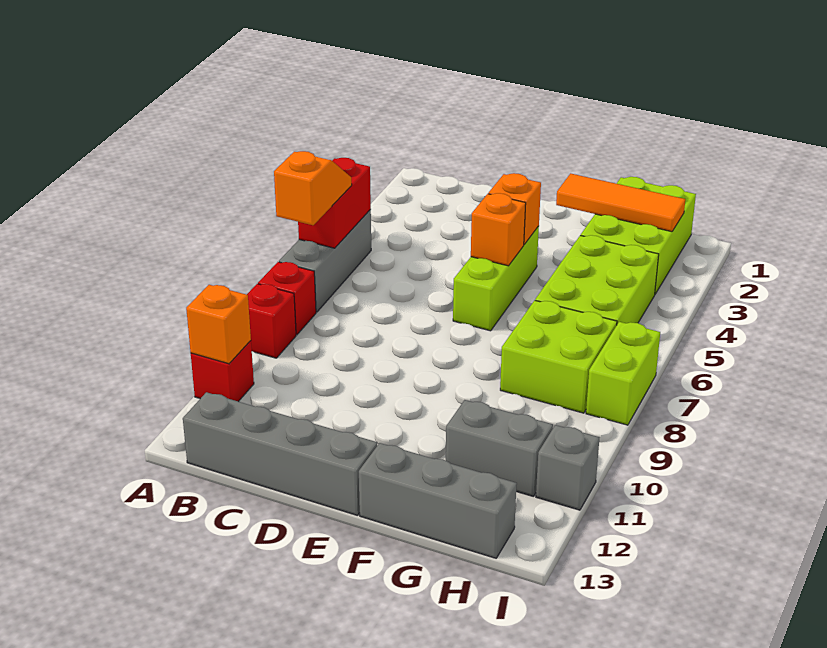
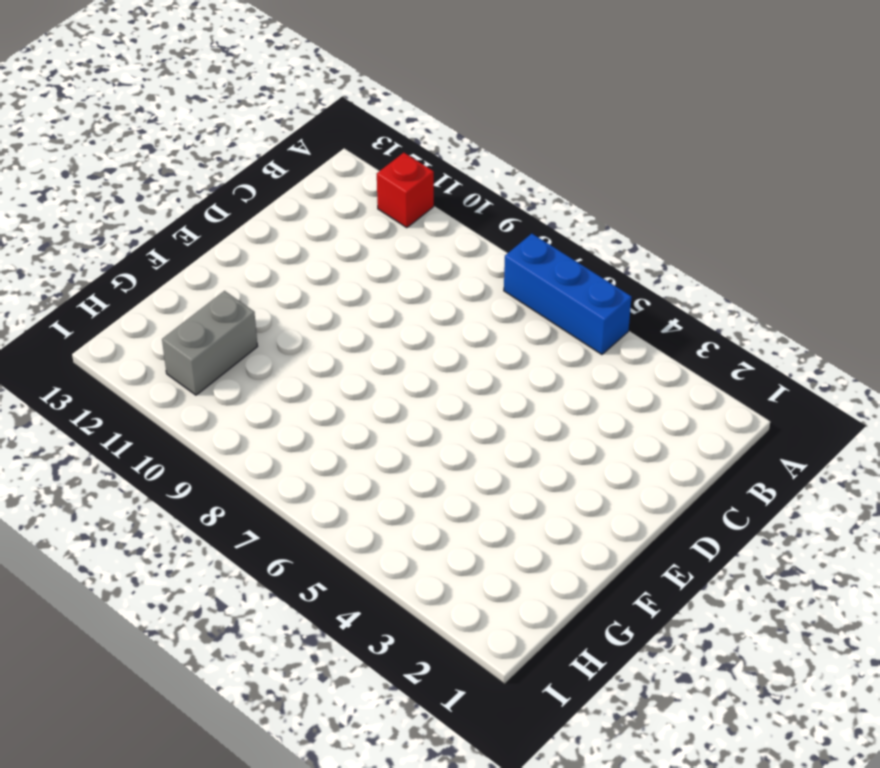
blue brick A5:A7 level 1 -> grey brick A5:A7 level 1
none -> red brick A8 level 1
none -> red brick A9 level 1
none -> grey brick B13:E13 level 1

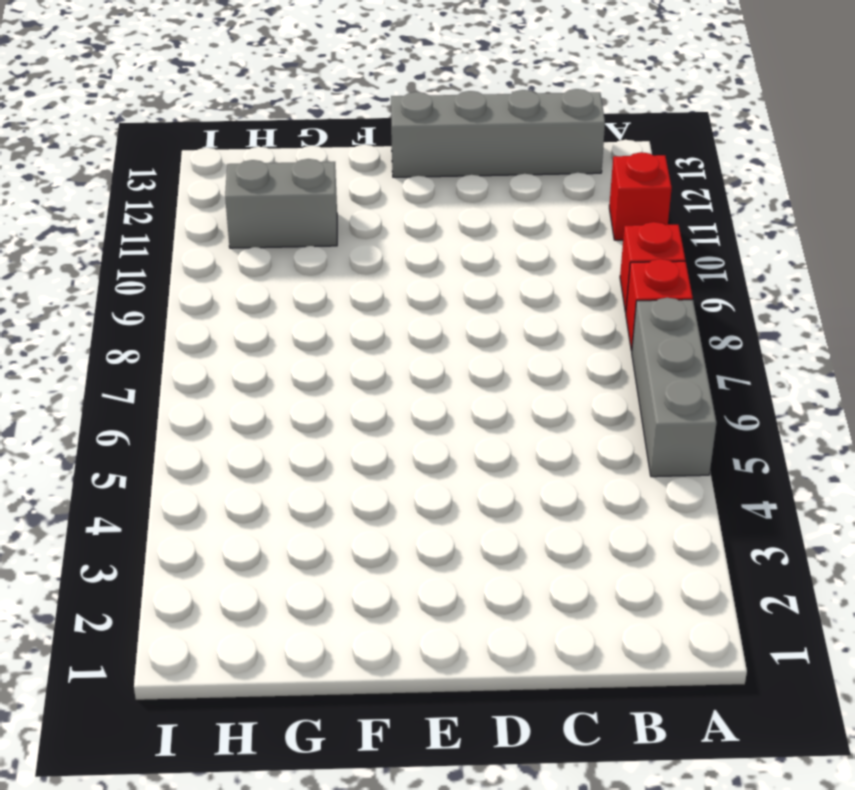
none -> lime brick E4:E6 level 1
none -> grey brick F13:H13 level 1
none -> lime brick G1:H3 level 1

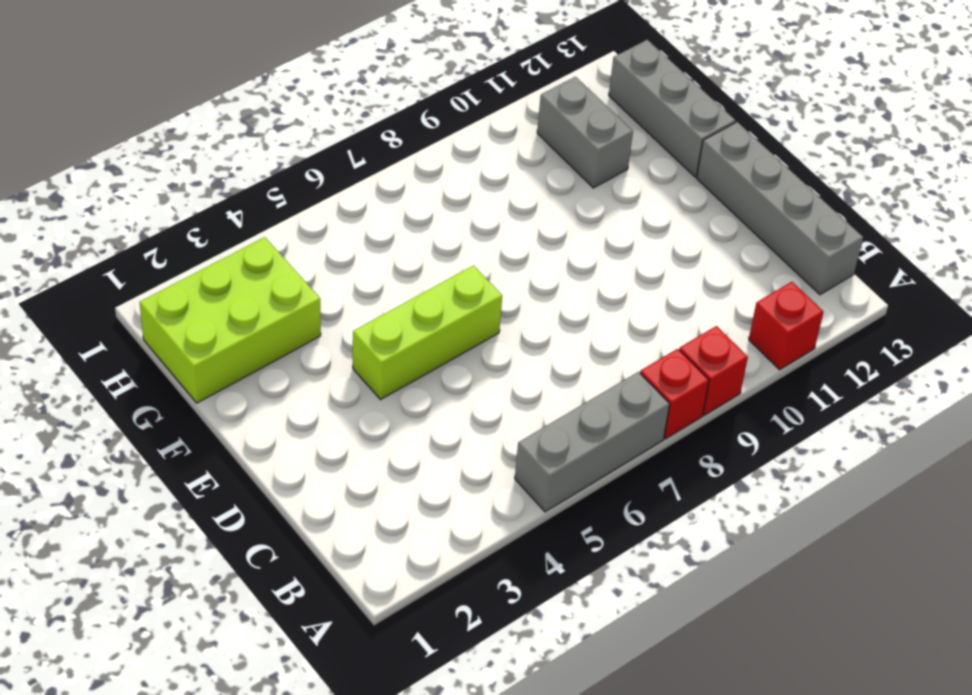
none -> lime brick G4:H6 level 1
none -> lime brick G7:H8 level 1
none -> lime brick I7:I8 level 1

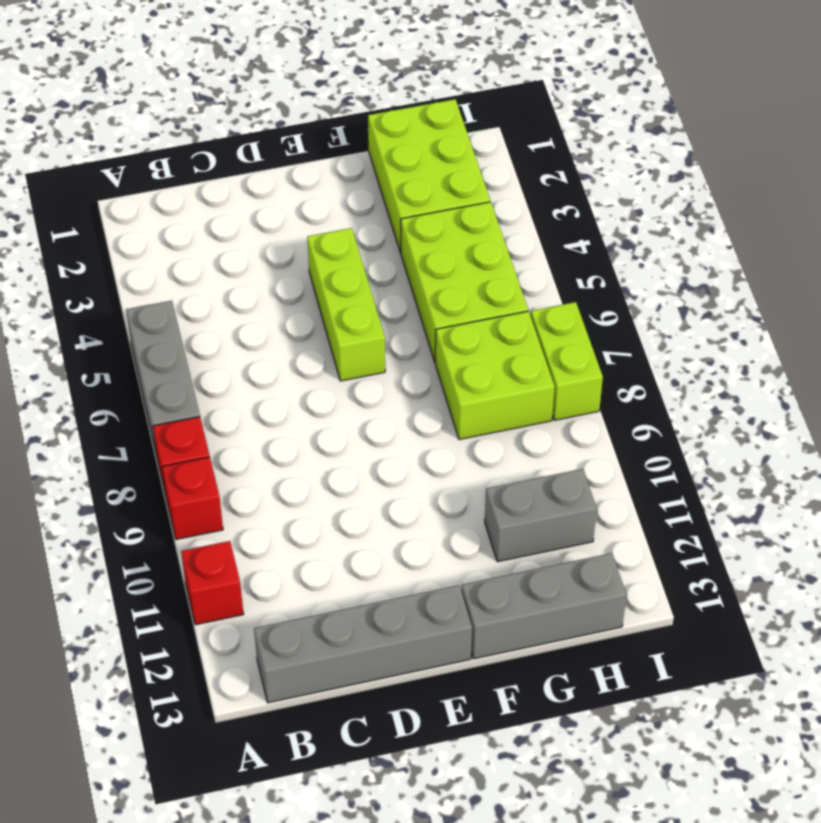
none -> grey brick I11 level 1
none -> red brick A5:A6 level 2
none -> orange brick A11 level 2

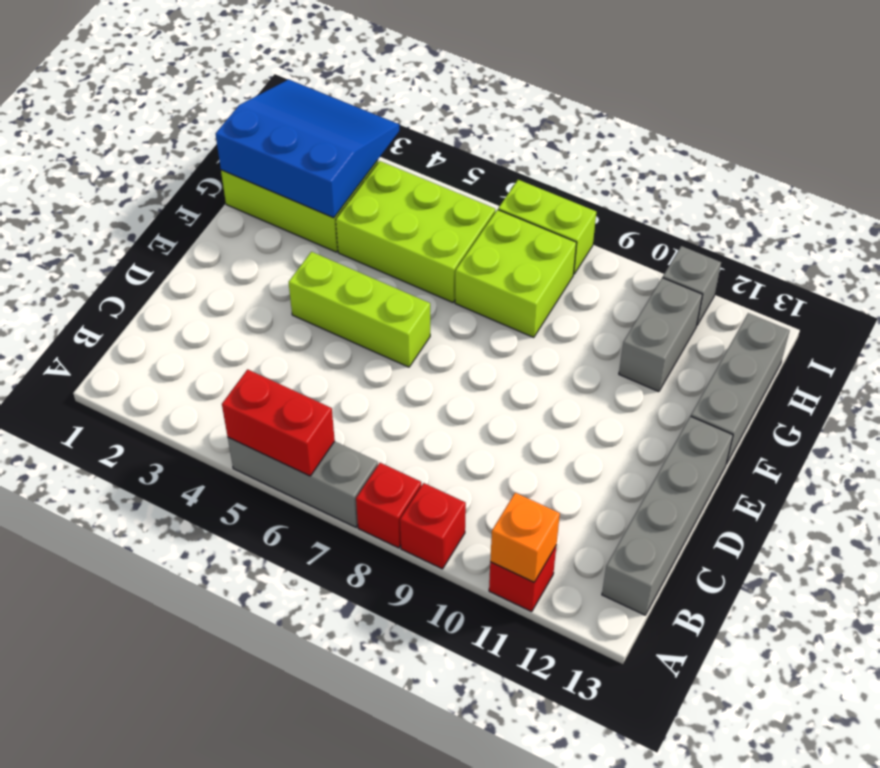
blue slope G1:I3 level 2 top G -> orange tile F2:H2 level 2
none -> orange brick E4 level 2
none -> orange brick E5 level 2
none -> orange slope A6:A7 level 3 top 7

